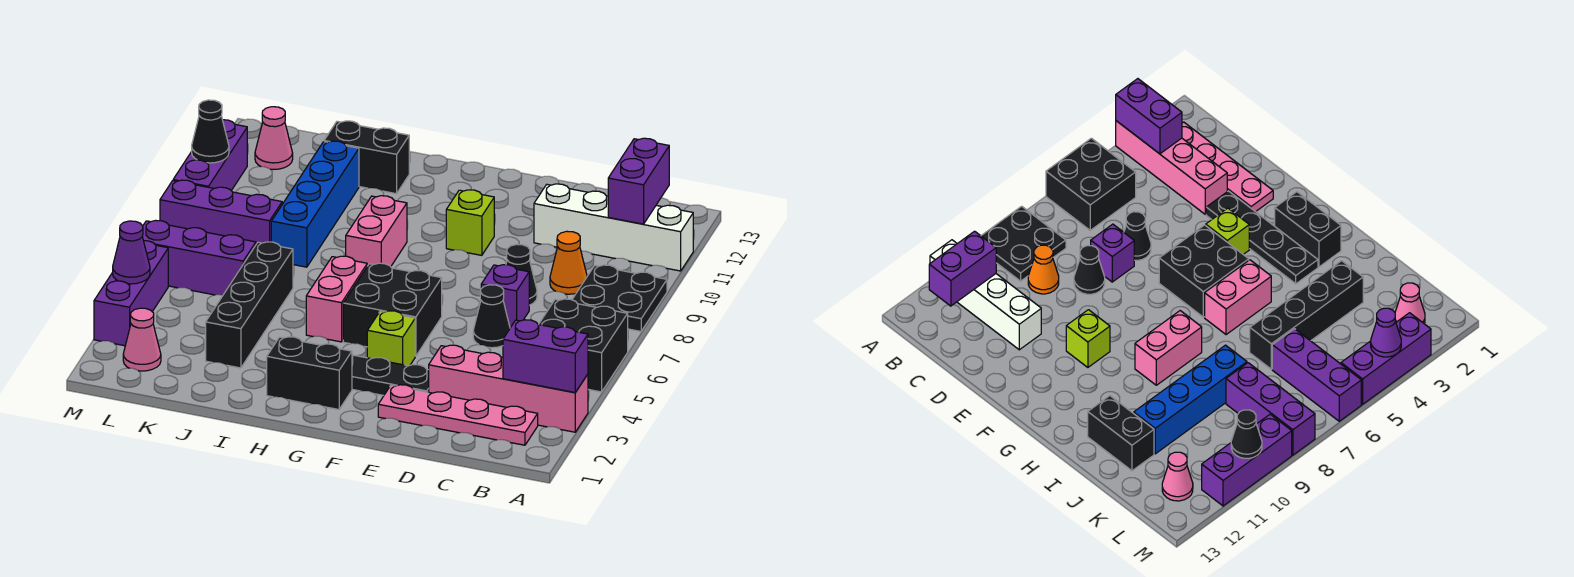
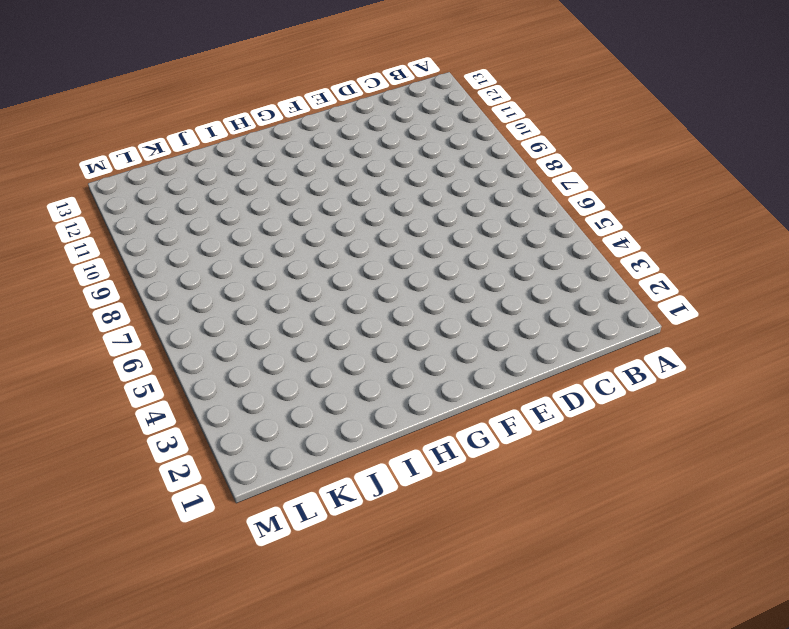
none -> pink brick A3:D3 level 1
none -> black brick A5:B6 level 1
none -> black plate A8:B9 level 1

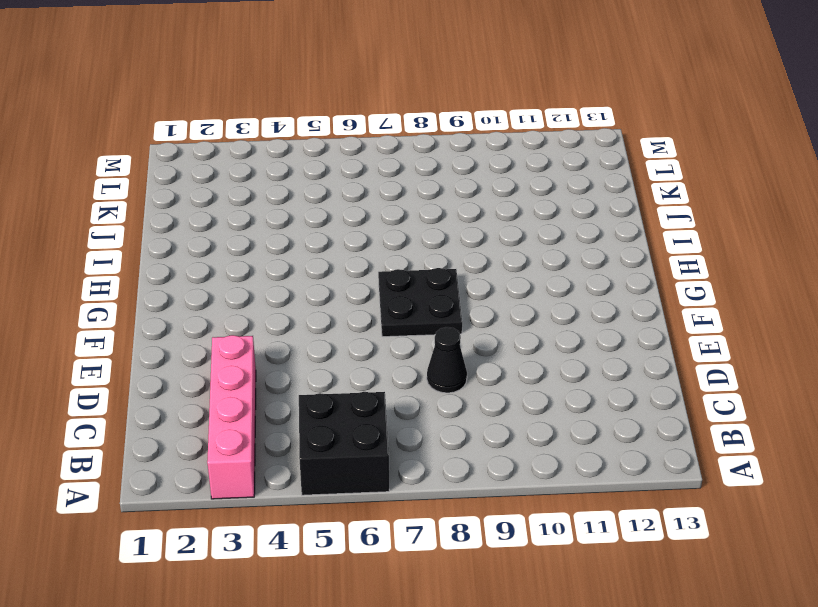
black plate F7:G8 level 1 -> black plate A8:B9 level 1
none -> white brick A11:D11 level 1
none -> pink plate B2:E2 level 1
none -> orange cone C9 level 1

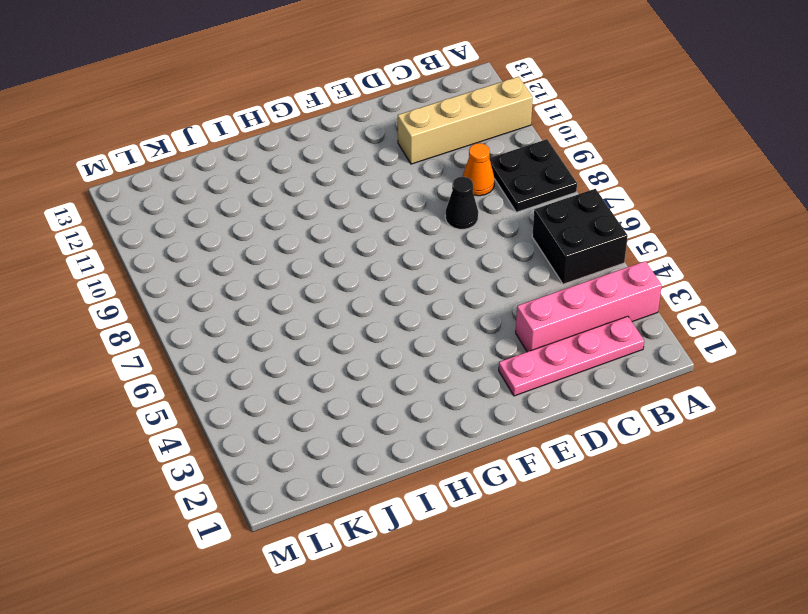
tan brick A11:D11 level 1 -> white brick A11:D11 level 1
none -> black cone D6 level 1
none -> purple brick D7 level 1
none -> black plate E3:H3 level 1

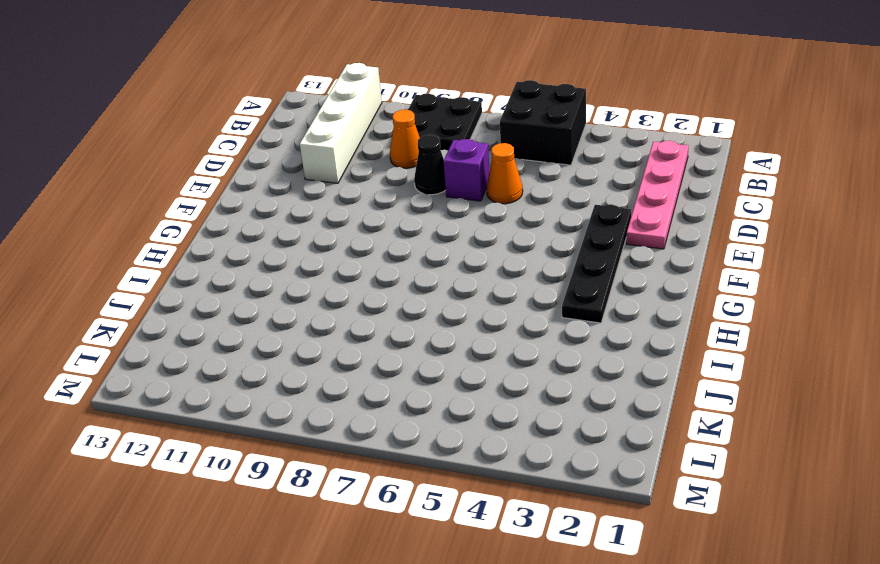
orange cone D6 level 1 -> black cone D6 level 1
none -> pink brick A3:D3 level 1
none -> lime brick F4 level 1
none -> black brick F5:G6 level 1

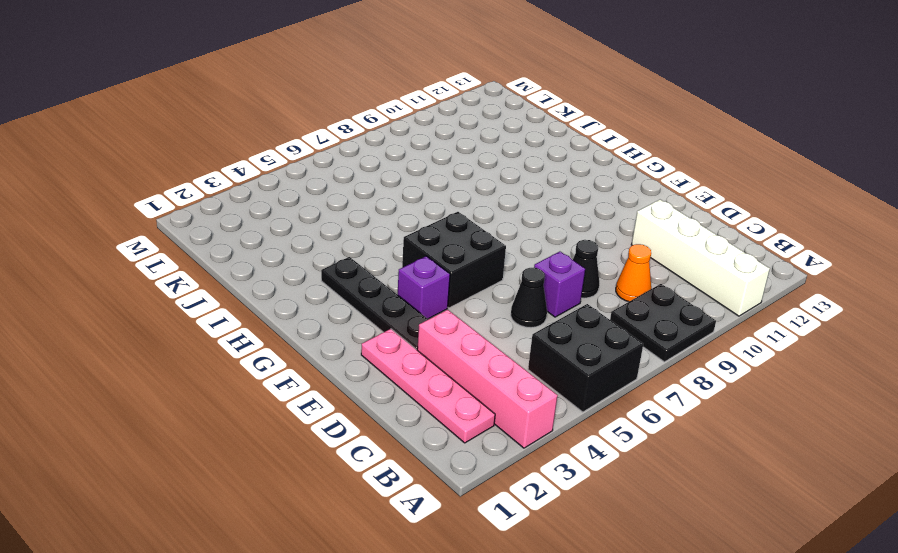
purple brick F4 level 1 -> lime brick F4 level 1
none -> lime brick F10 level 1
none -> black brick G2:H2 level 1
none -> pink brick H5:H6 level 1

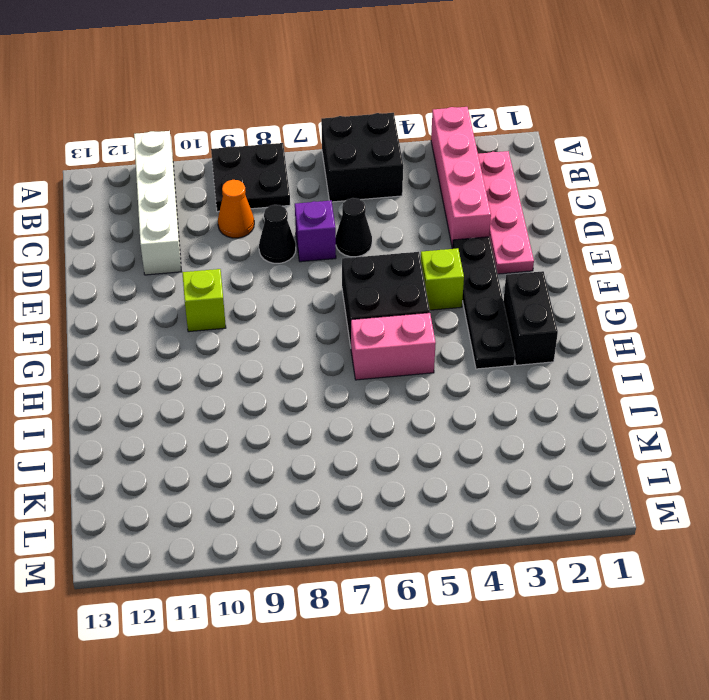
none -> pink brick H8:H9 level 1
none -> black brick I12:J12 level 1
none -> black brick J3:J6 level 1

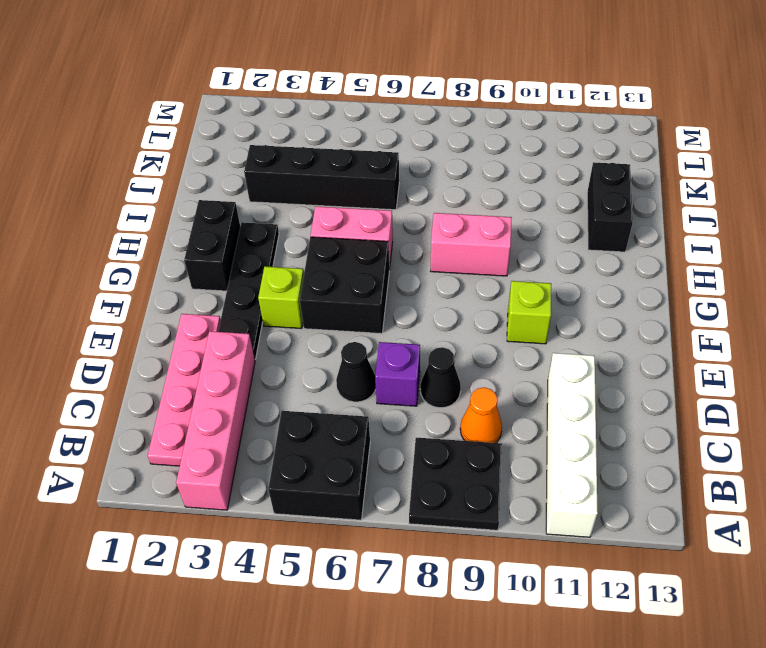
none -> blue brick J8:J11 level 1
none -> purple brick K6:M6 level 1
none -> purple brick K8:M8 level 1

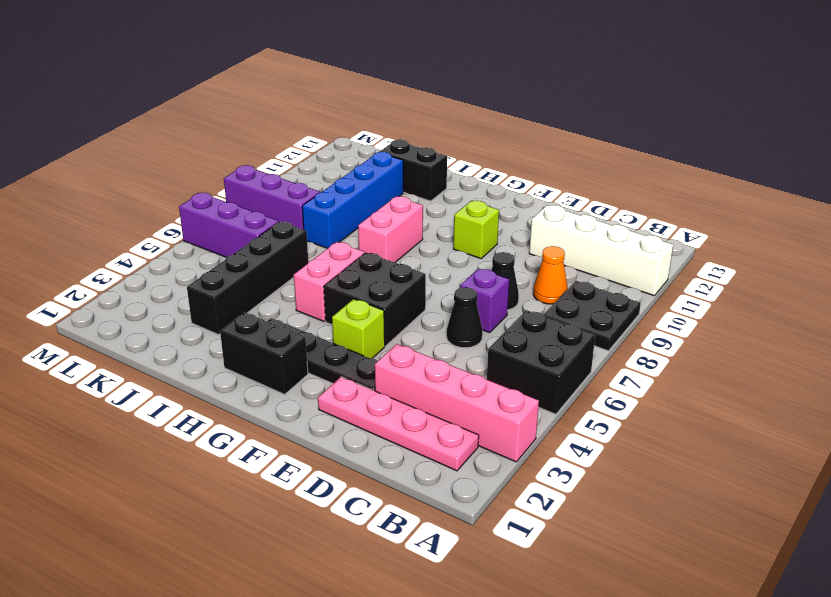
none -> pink cone L2 level 1
none -> pink cone L12 level 1
none -> purple brick M3:M5 level 1

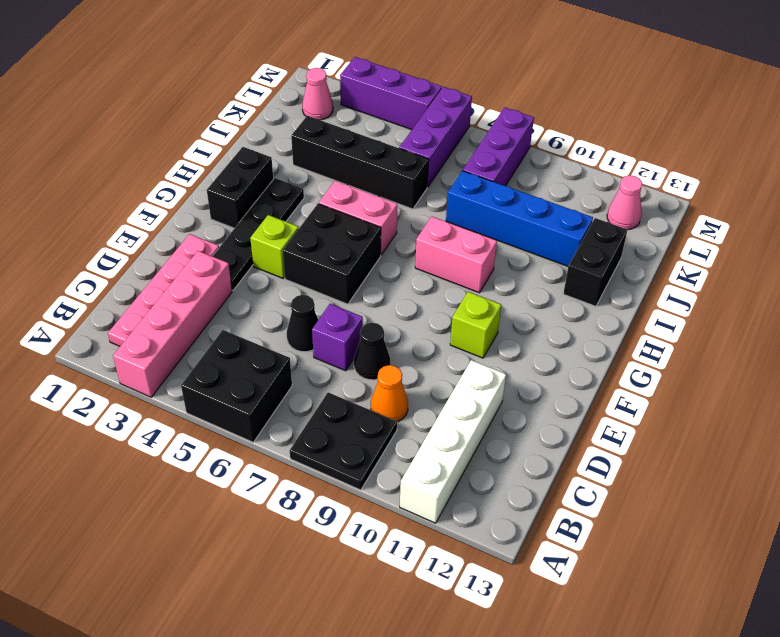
none -> purple brick M9:M11 level 1
none -> purple brick A3:B3 level 2
none -> purple brick B11:B12 level 2

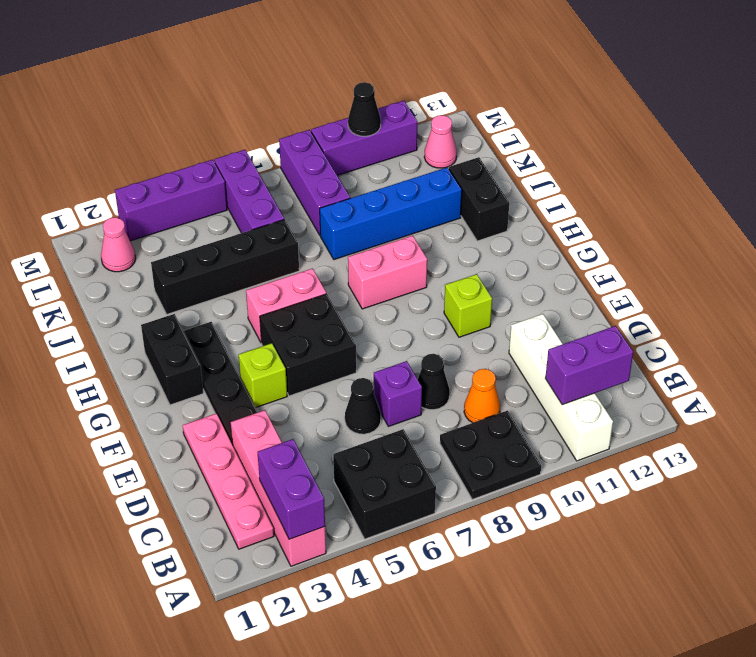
none -> purple cone M4 level 2

